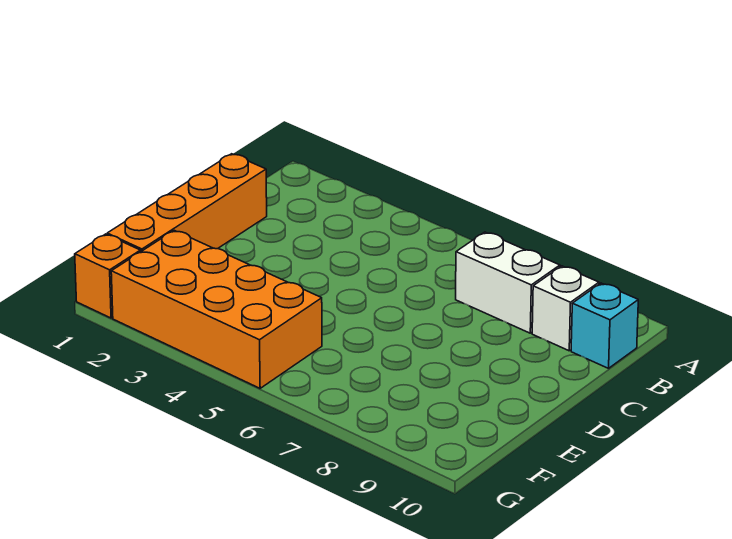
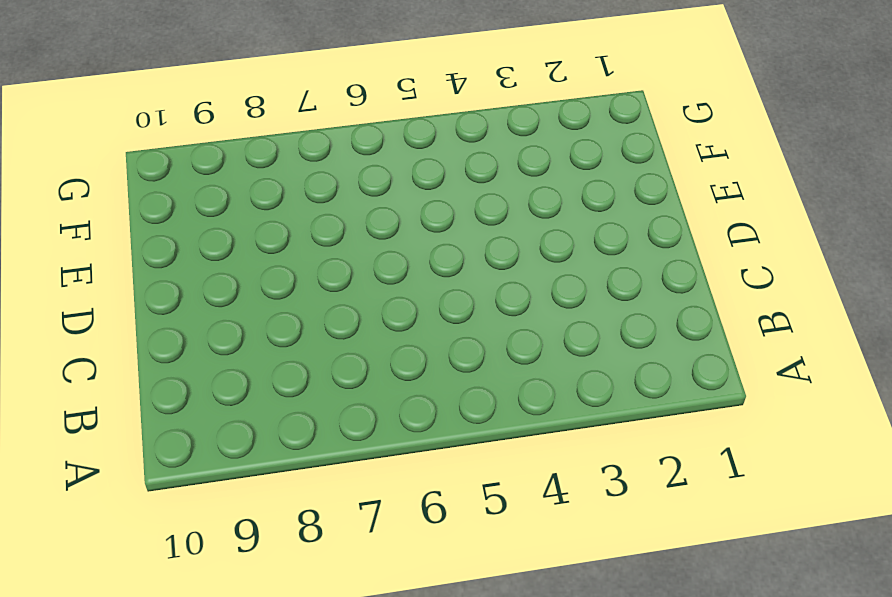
none -> white brick B7:B8 level 1
none -> white brick B9 level 1

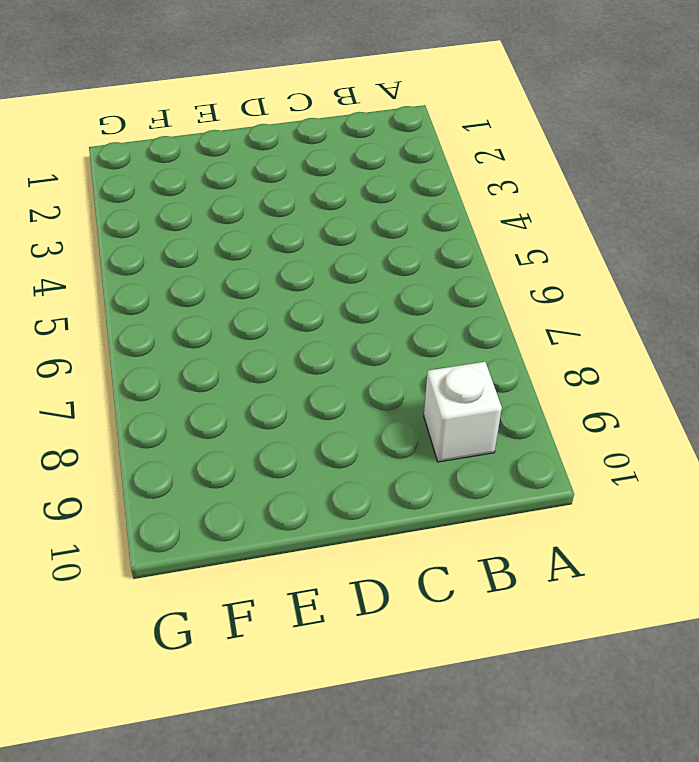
none -> white brick B7:B8 level 1
none -> cyan brick B10 level 1

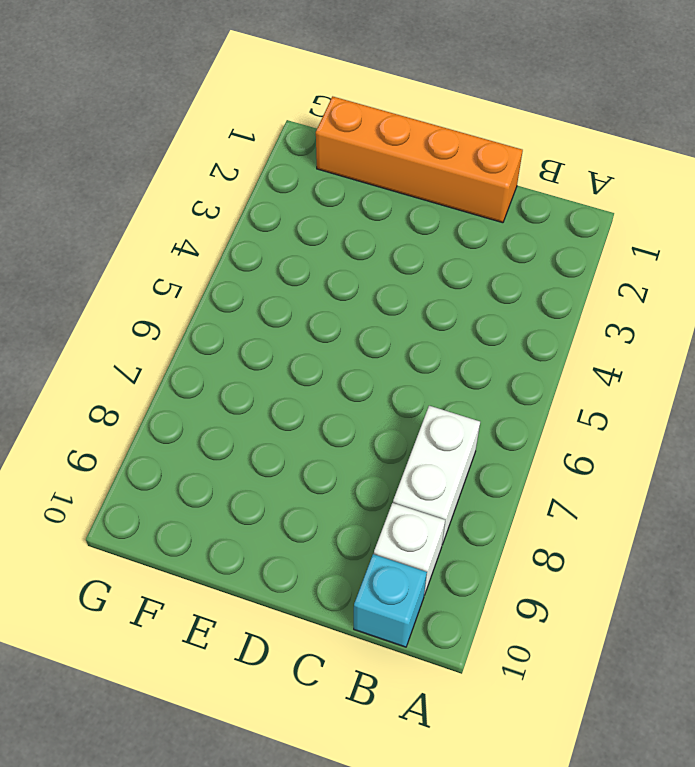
none -> orange brick F2:G5 level 1
none -> orange brick G1 level 1

